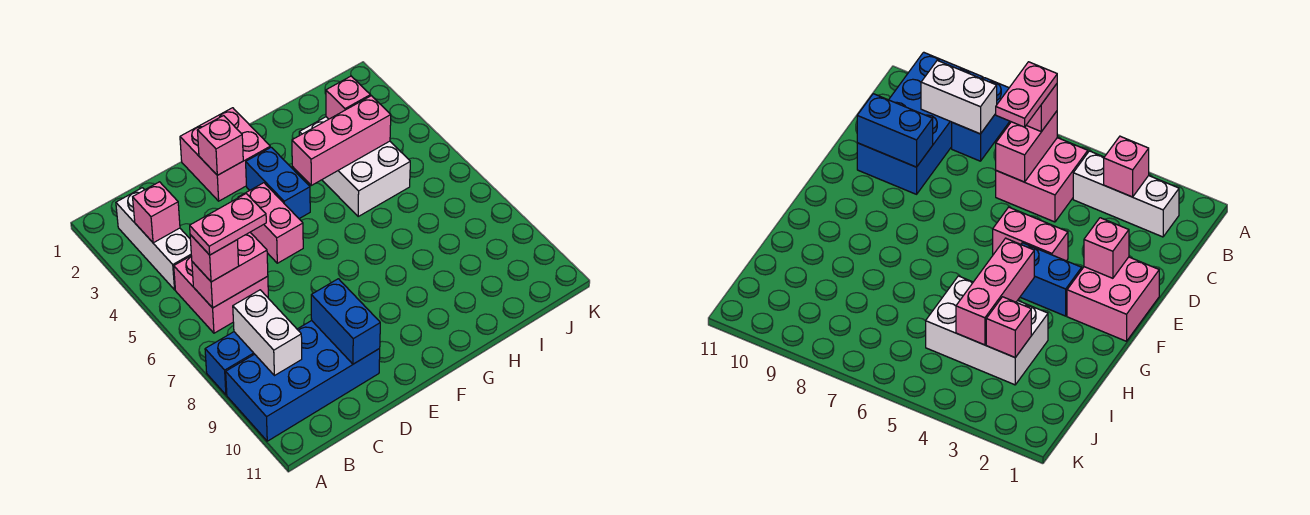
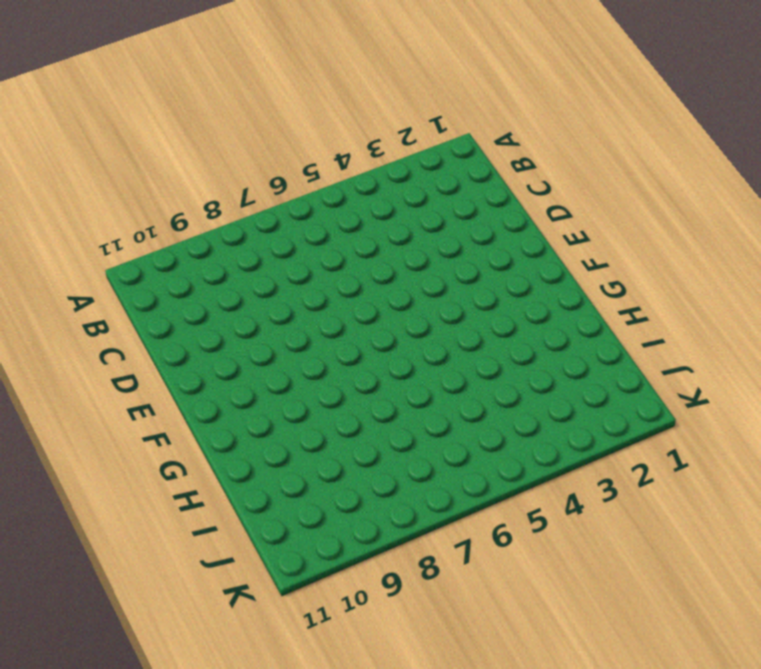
none -> blue brick A8:B8 level 1
none -> blue brick A9:D10 level 1
none -> white brick B2:B4 level 1

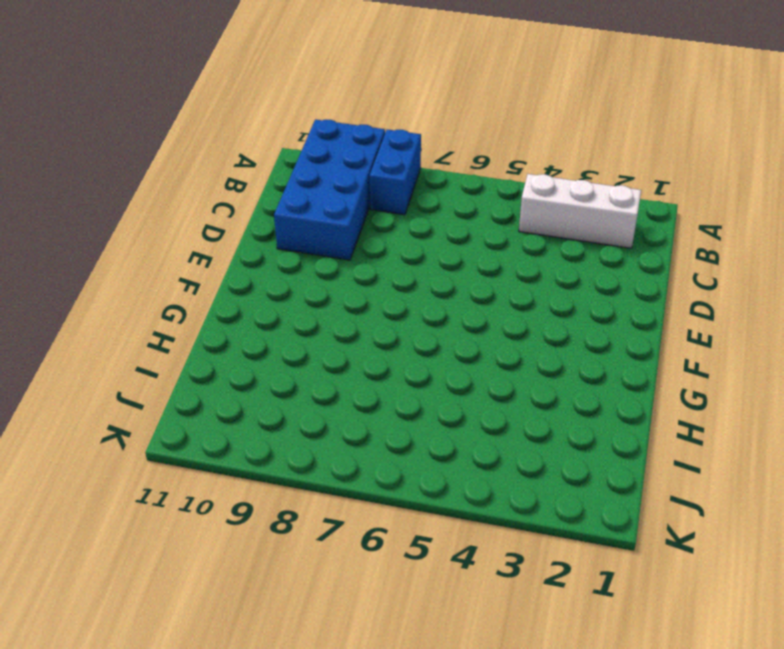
none -> pink brick B5:C6 level 1
none -> pink brick E1:F2 level 1
none -> pink brick E4:E5 level 1

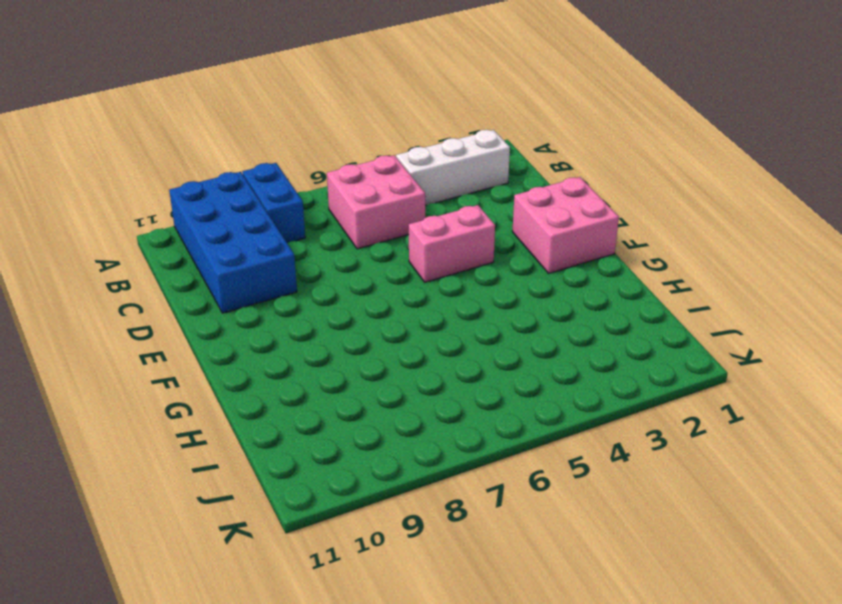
none -> blue brick F3:F4 level 1
none -> white brick H3:I5 level 1
none -> pink brick B3 level 2

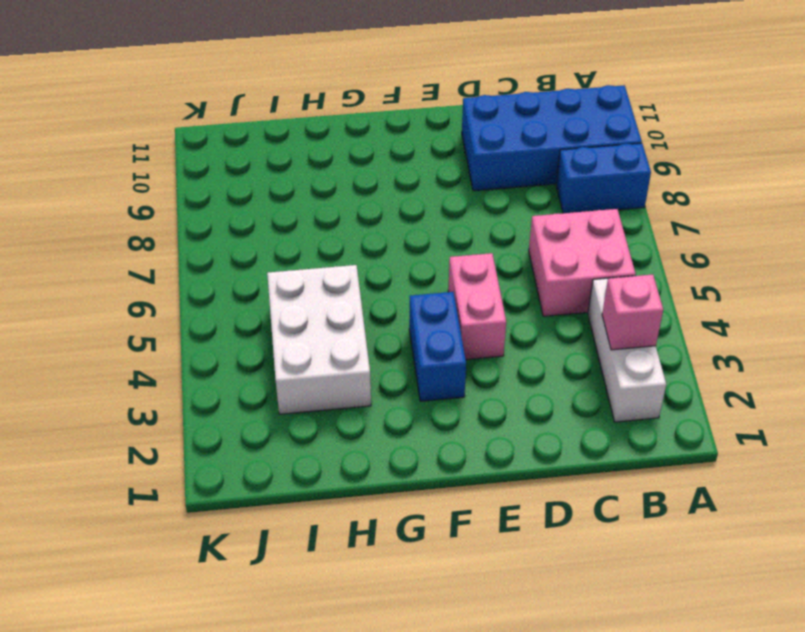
none -> pink brick E1:F2 level 1
none -> pink brick B6:C6 level 2
none -> white brick B8:B9 level 2

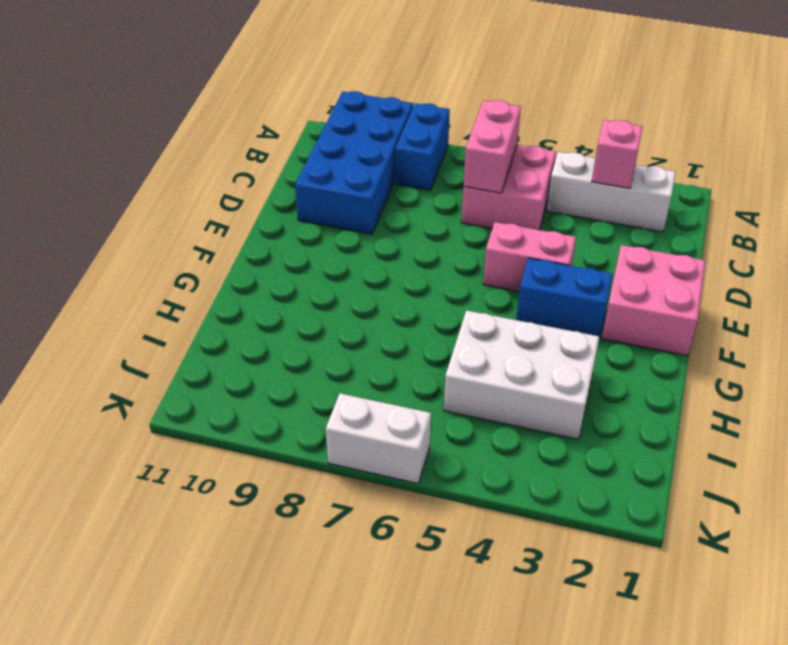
white brick K6:K7 level 1 -> white brick B8:B9 level 2
none -> blue brick D9:D10 level 2
none -> pink brick E2 level 2
none -> pink brick G4:I4 level 2

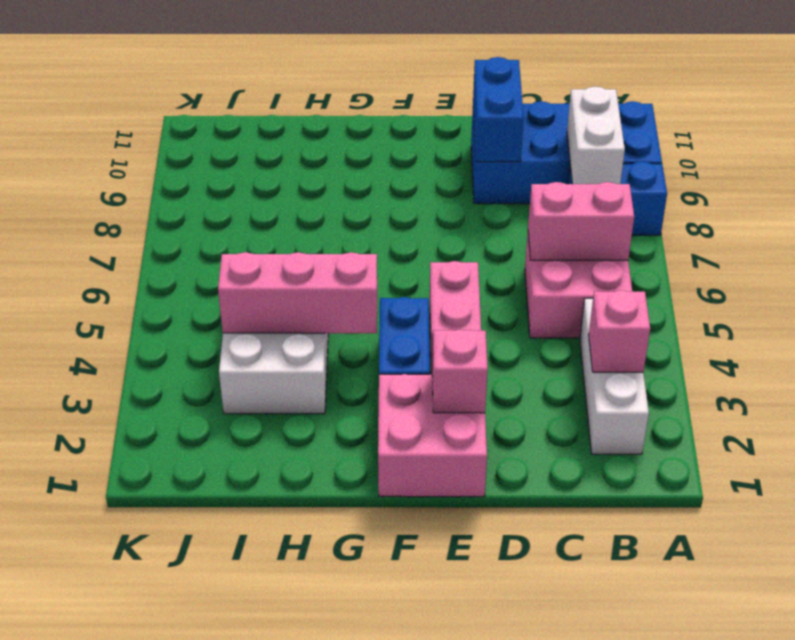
none -> pink brick I3 level 2
none -> pink brick B6 level 3
none -> pink plate B6:C6 level 4

